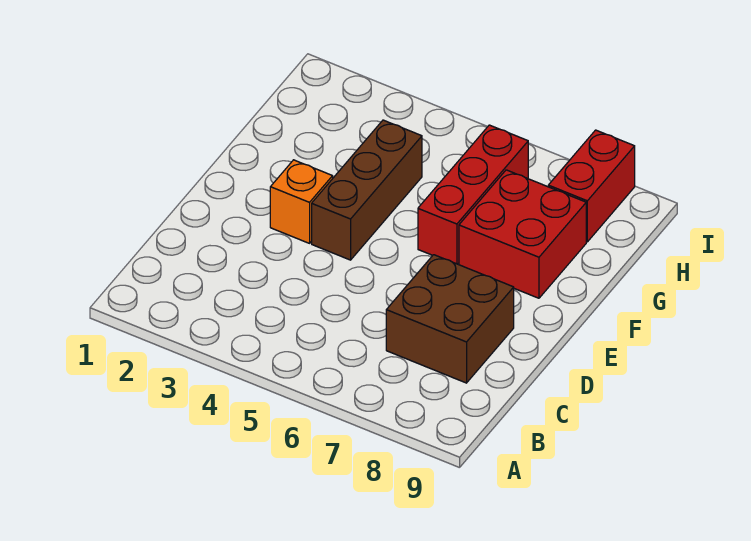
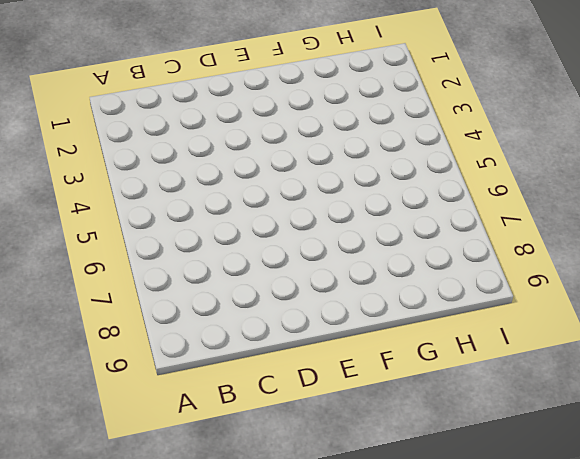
none -> brown brick C7:D8 level 1
none -> orange brick E3 level 1

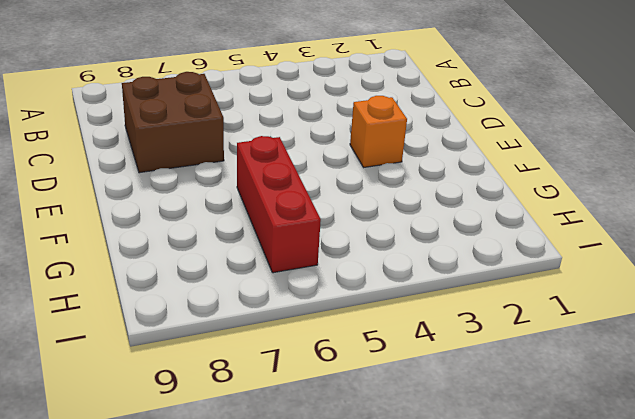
none -> brown brick E4:G4 level 1
none -> red brick F7:G8 level 1

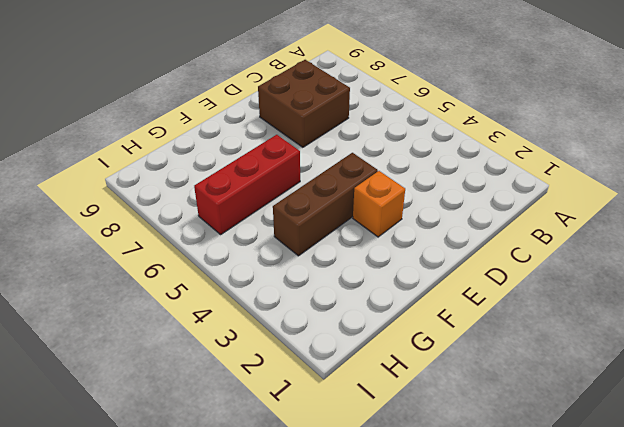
none -> red brick F7:G8 level 1
none -> red brick H8:I8 level 1

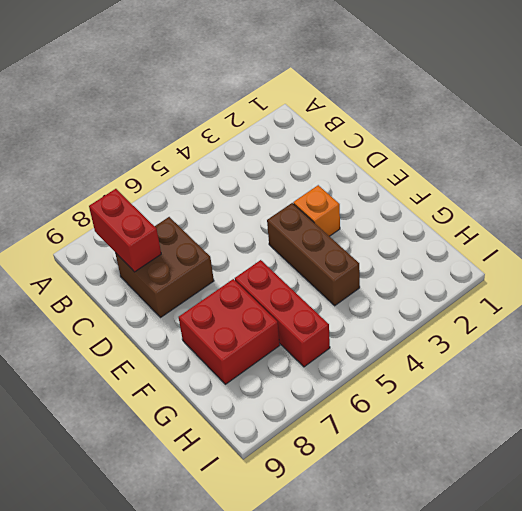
red brick B8:C8 level 2 -> red brick H8:I8 level 1

